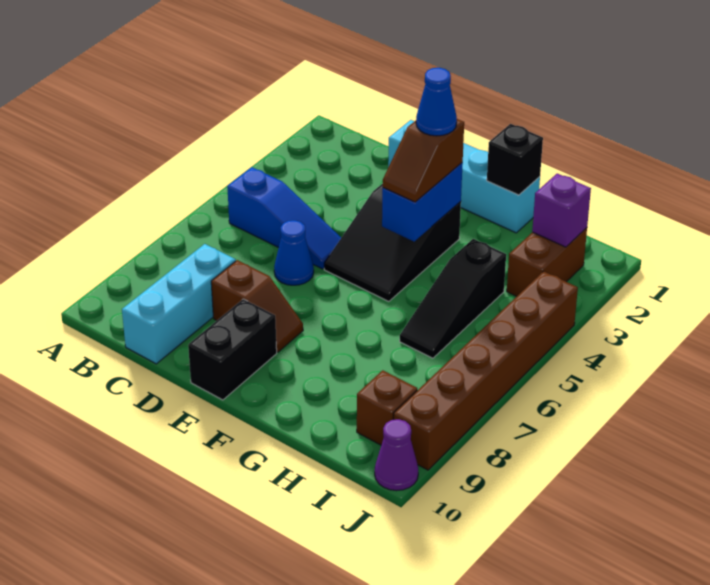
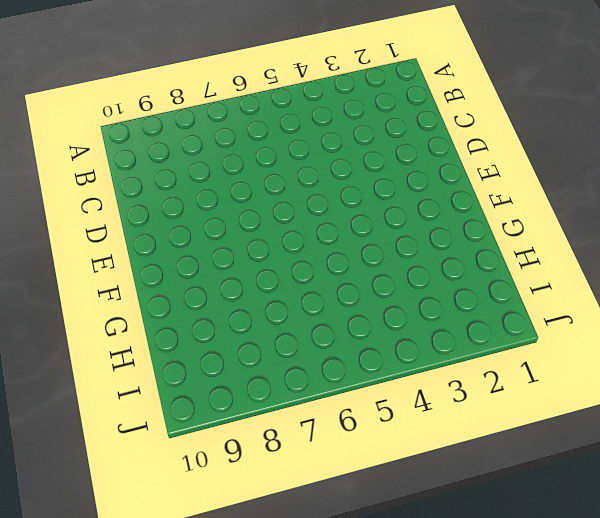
none -> blue slope B5:D5 level 1 top B
none -> cyan brick C8:C10 level 1
none -> cyan brick D1:G1 level 1

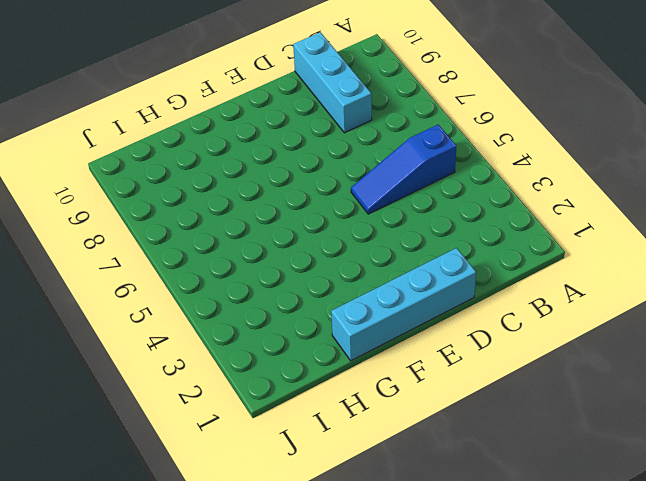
none -> blue cone D6 level 1
none -> brown slope D8:E8 level 1 top D
none -> black slope E3:F5 level 1 top 3

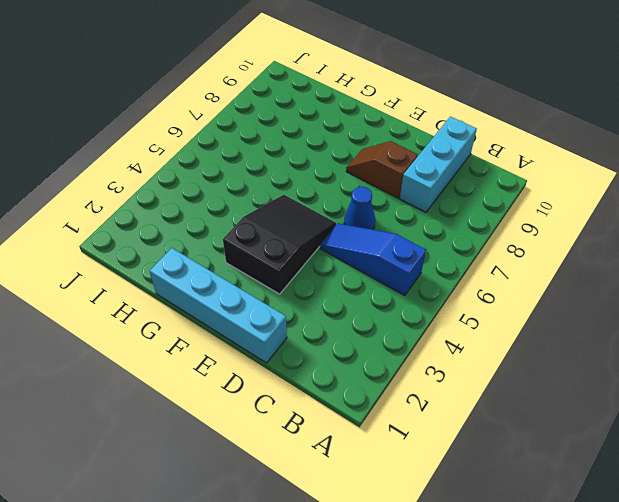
none -> black brick E9:E10 level 1
none -> black slope H4:H6 level 1 top 4
none -> brown brick I2:I3 level 1

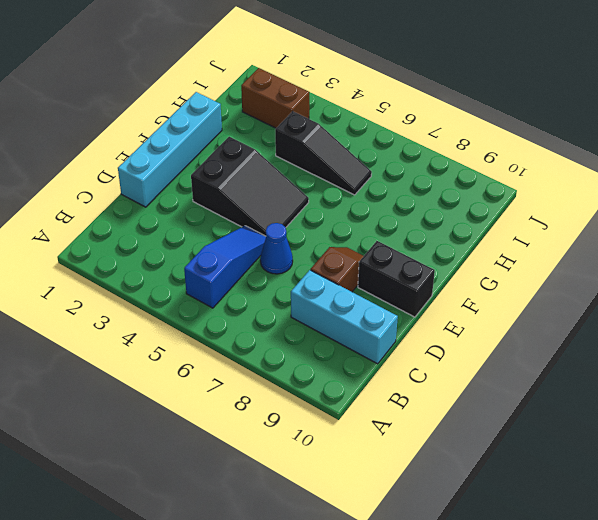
none -> brown brick I9 level 1
none -> brown brick J4:J9 level 1
none -> purple cone J10 level 1

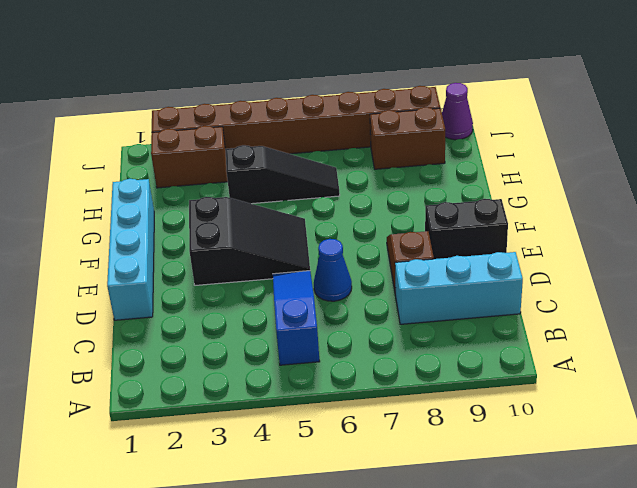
brown brick I8:I9 level 1 -> brown brick I9 level 1
brown brick J2:J9 level 1 -> brown brick J4:J9 level 1
none -> blue brick F3:F4 level 2
none -> black brick G1 level 2
none -> purple brick I2 level 2

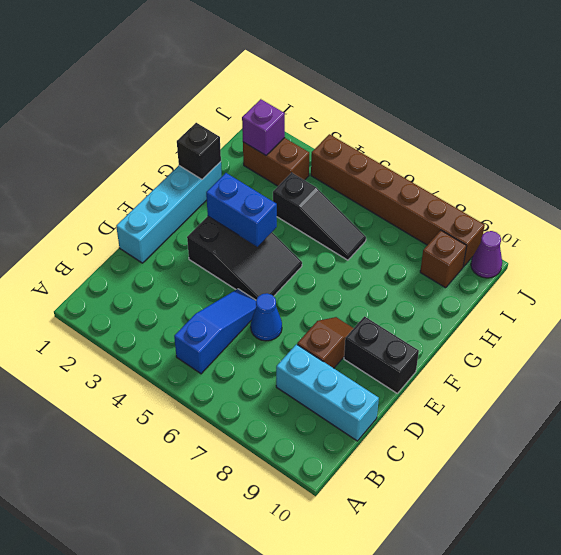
none -> brown slope F3:F4 level 3 top 3
none -> blue cone F3 level 4

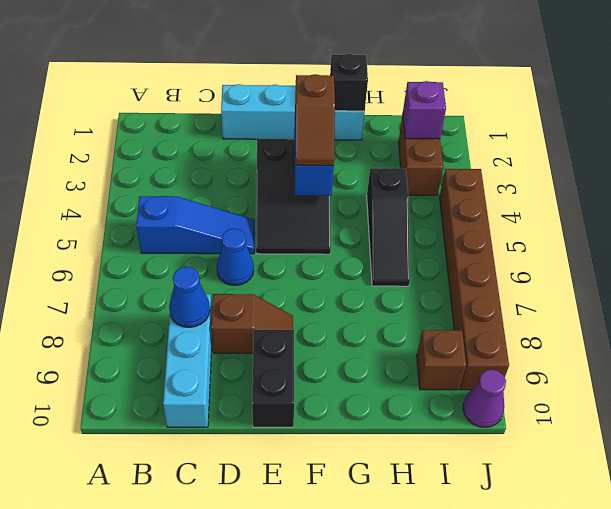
blue cone C8 level 2 -> blue cone F3 level 4

